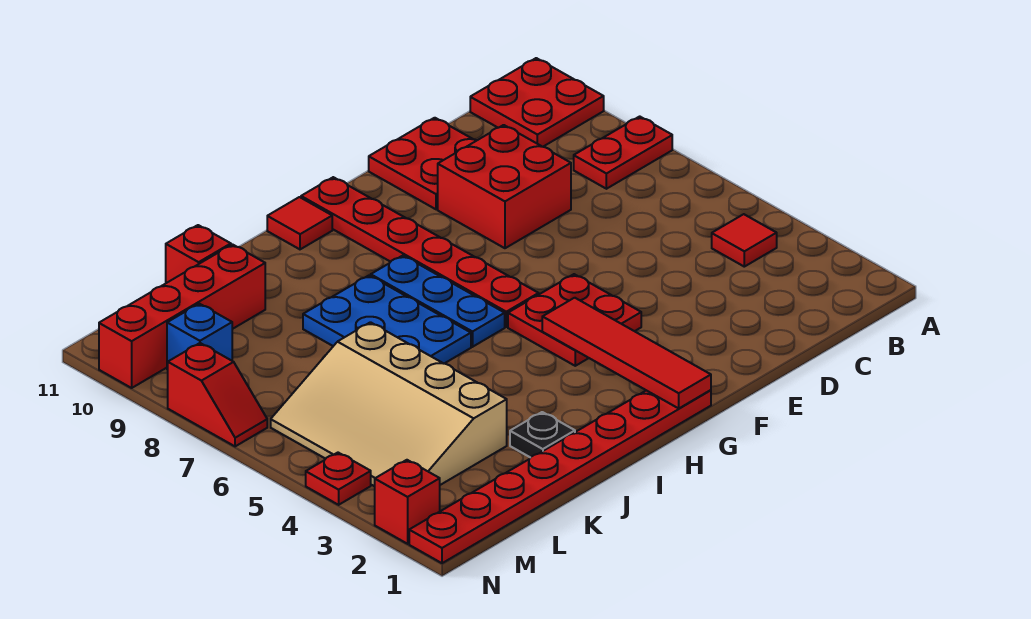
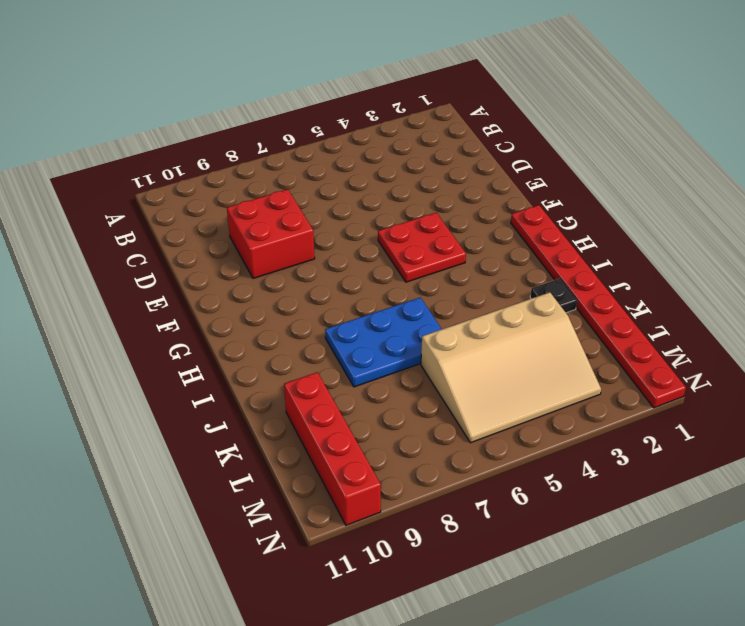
none -> red plate A8:B8 level 1
none -> red plate A10:B11 level 1
none -> red tile B4 level 1

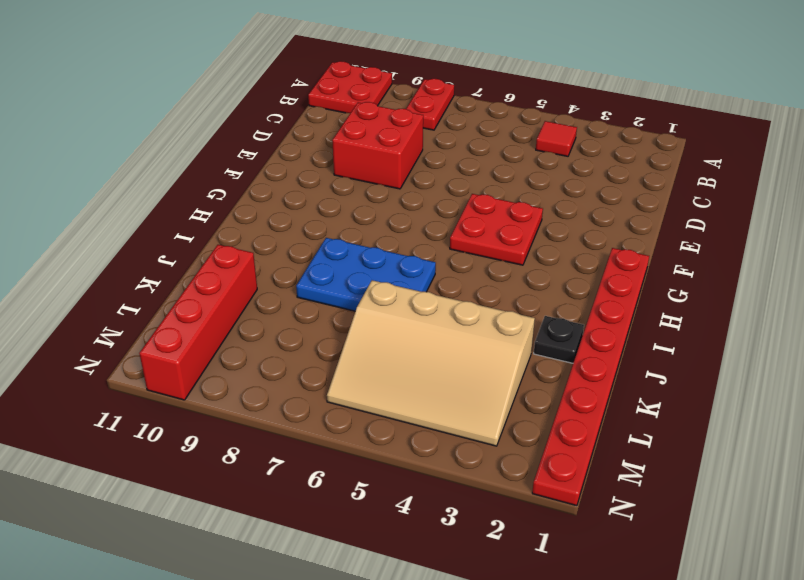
none -> red plate D10:E11 level 1
none -> red plate G6:G11 level 1
none -> blue plate H6:H8 level 1

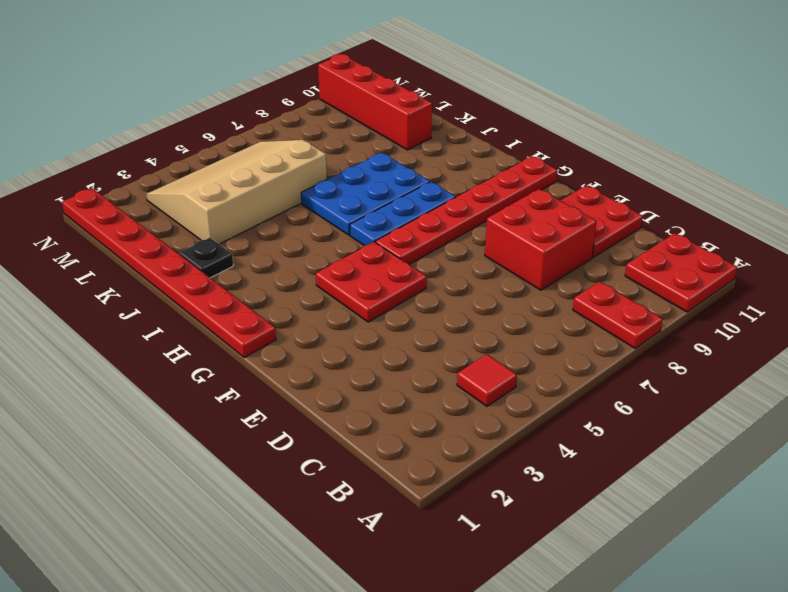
none -> red tile H11 level 1
none -> red brick K11 level 1
none -> blue brick M9 level 1

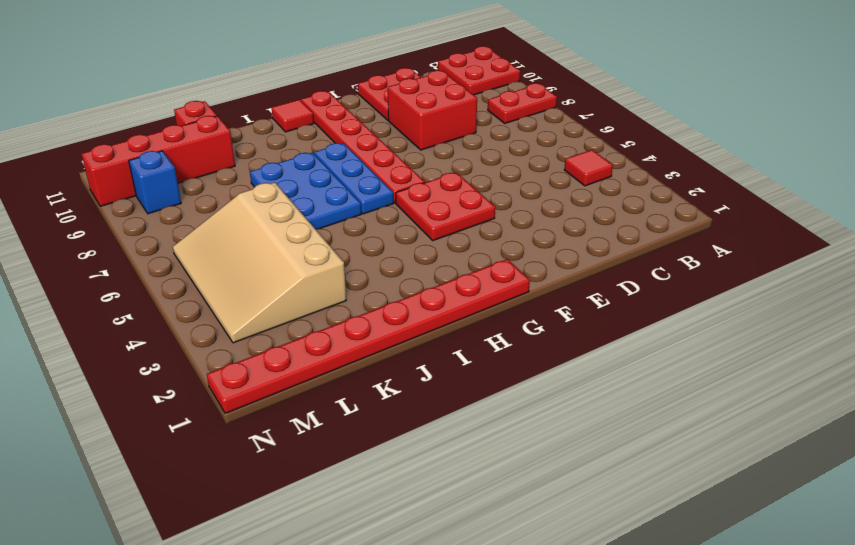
none -> black plate J2 level 1
none -> red brick N2 level 1
none -> red plate N4 level 1

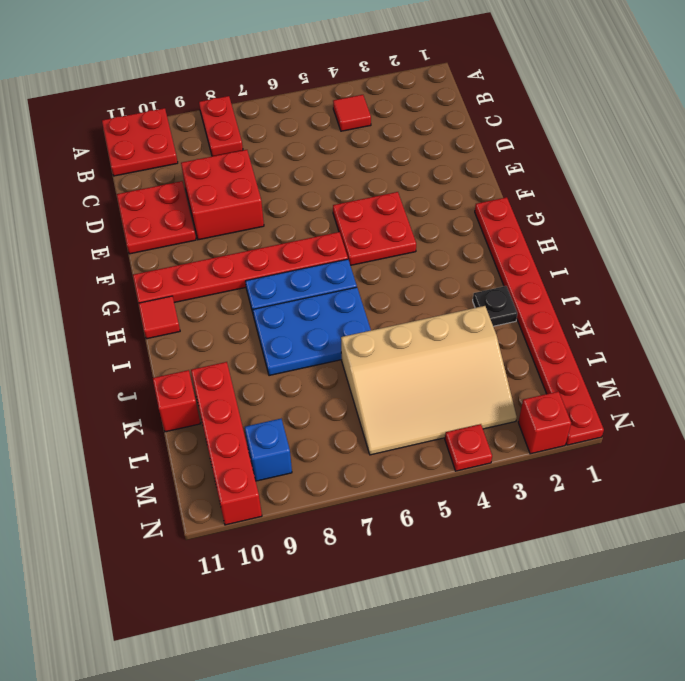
none -> red slope N7:N8 level 1 top 8
none -> red tile G1:G4 level 2

